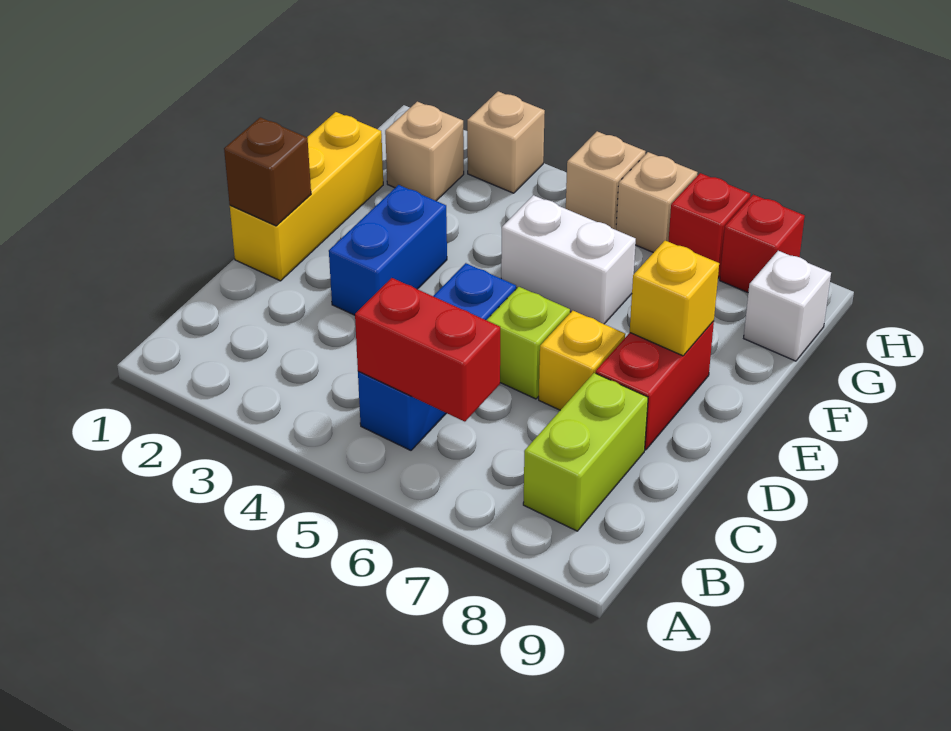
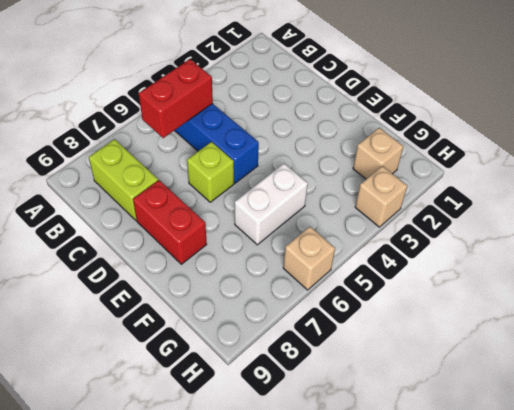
none -> yellow brick D1:F1 level 1
none -> blue brick D3:E3 level 1
none -> yellow brick D7 level 1

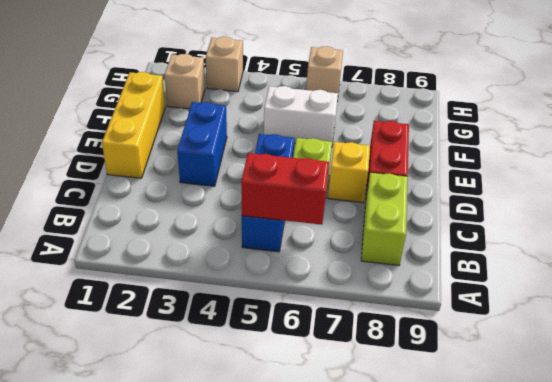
none -> white brick G9 level 1
none -> tan brick H5 level 1
none -> red brick H7 level 1

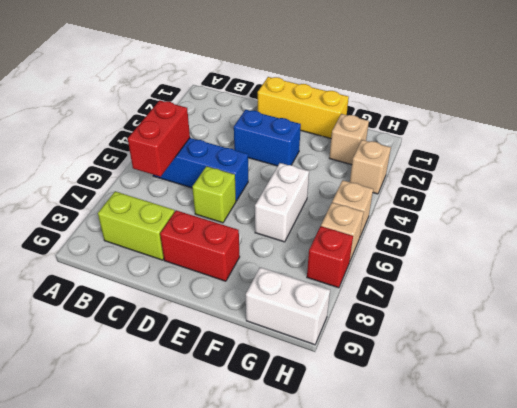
white brick G9:H9 level 1 -> white brick G9 level 1
none -> yellow brick D7 level 1
none -> red brick H8 level 1
none -> brown brick D1 level 2

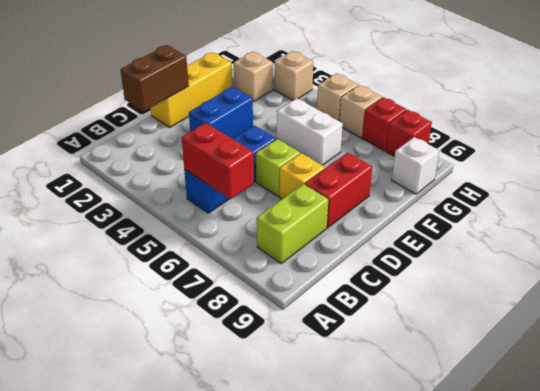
brown brick C1:D1 level 2 -> brown brick D1 level 2
none -> yellow brick E8 level 2

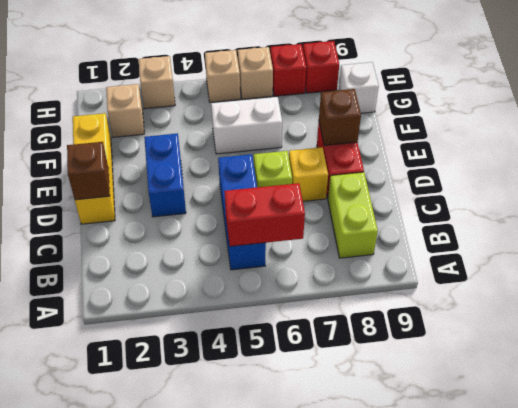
brown brick E8 level 2 -> yellow brick E8 level 2

